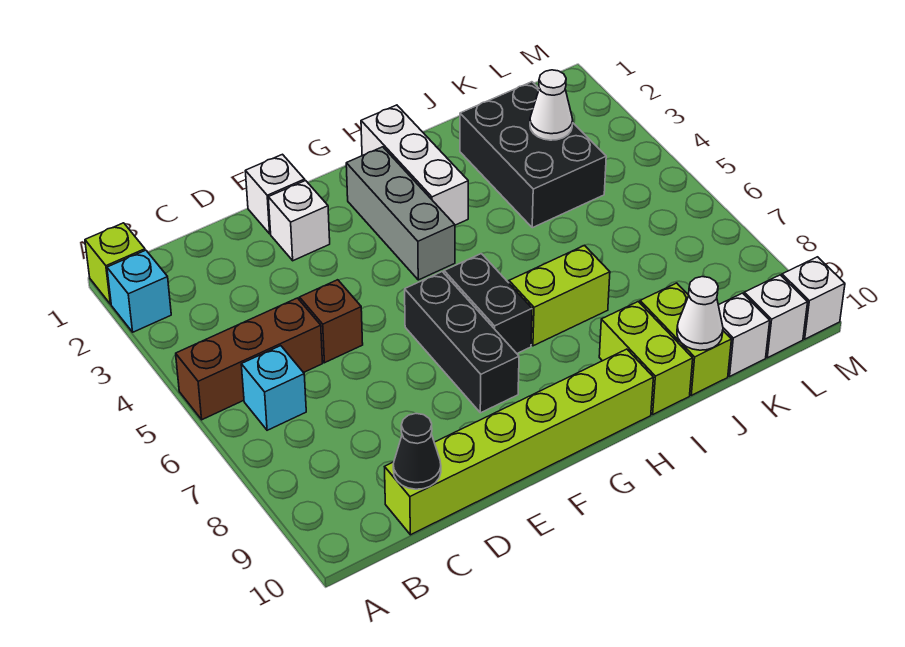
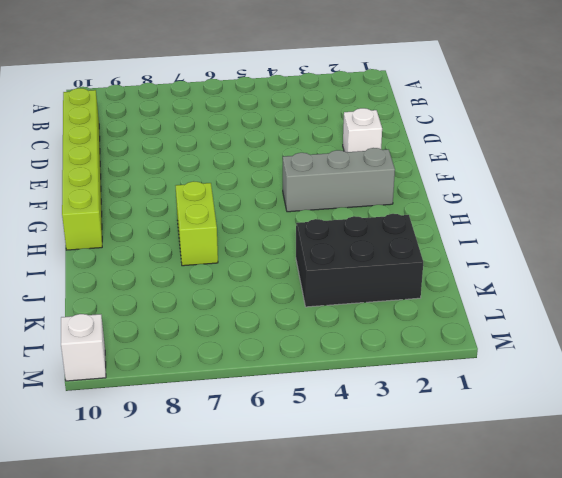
none -> lime brick A1 level 1
none -> cyan brick A2 level 1
none -> brown brick A5:C5 level 1

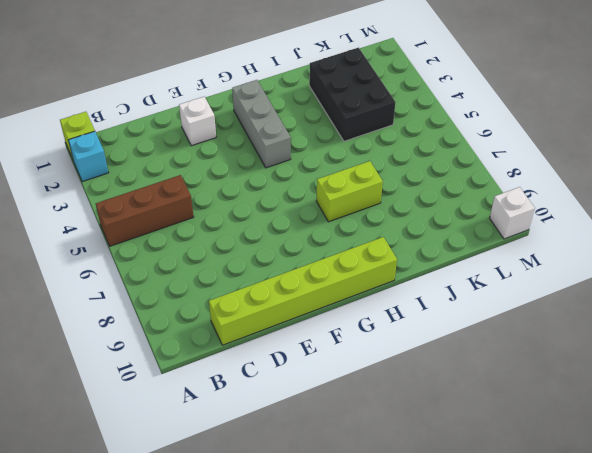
none -> cyan brick B6 level 1
none -> brown brick D5 level 1
none -> white brick E1 level 1

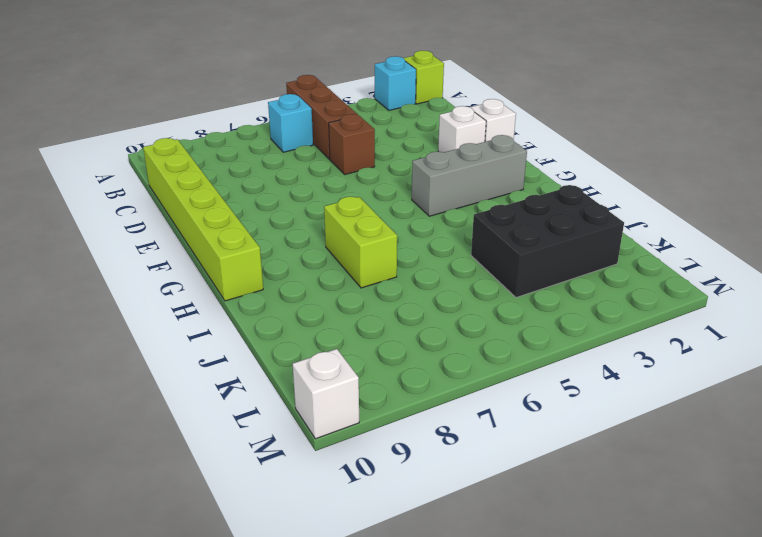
none -> black brick F6:F8 level 1
none -> black brick G6:G7 level 1
none -> white brick H1:H3 level 1

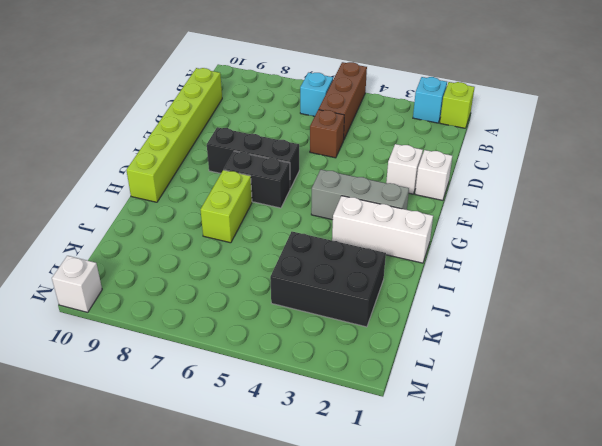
none -> lime brick I9:I10 level 1
none -> lime brick J9:J10 level 1
none -> white brick K10 level 1

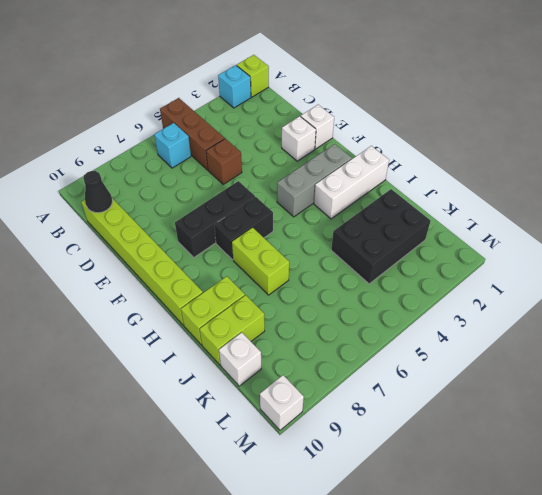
none -> white brick L10 level 1
none -> white cone J10 level 2
none -> white cone K3 level 2

